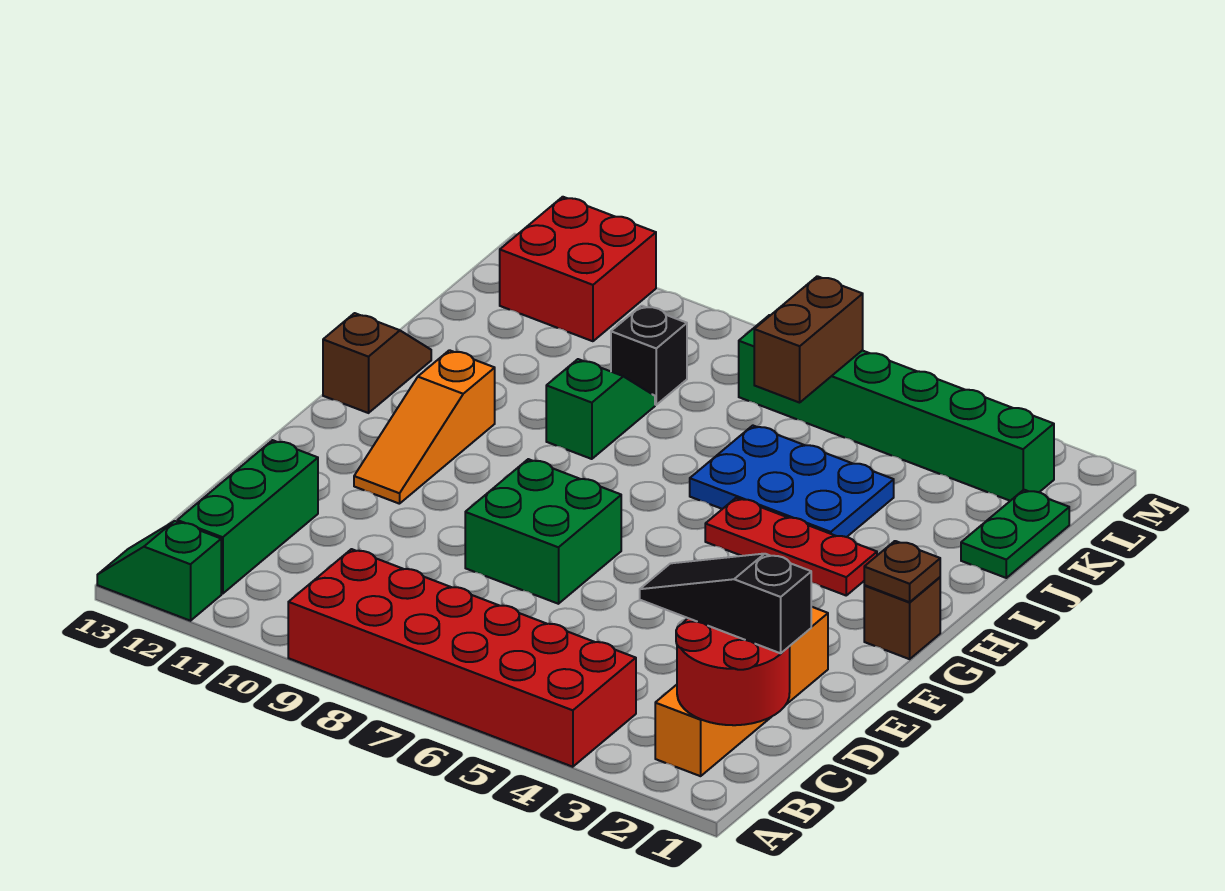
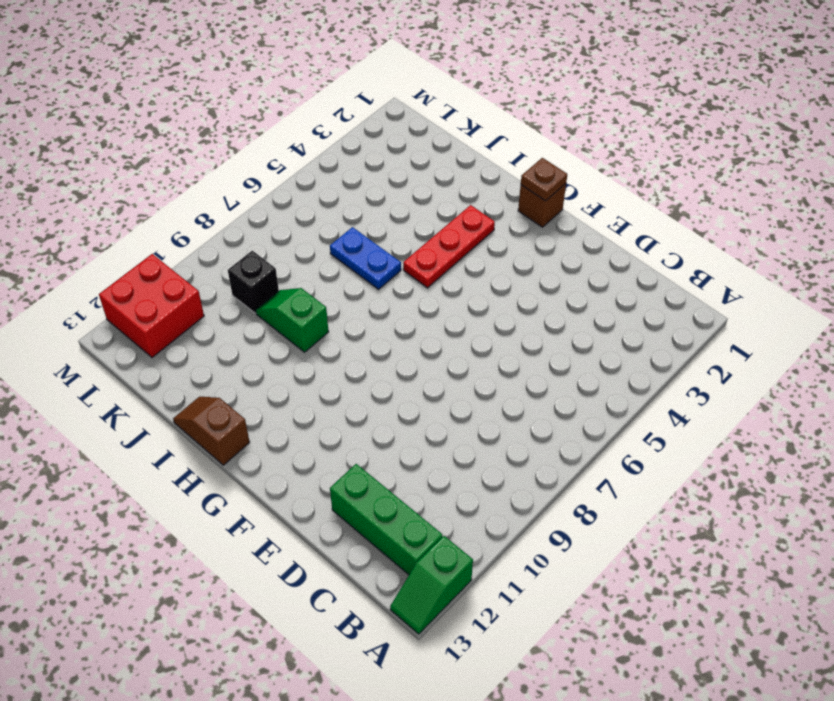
blue plate I6:J6 level 1 -> blue plate I4:J6 level 1
none -> red brick A4:B9 level 1
none -> orange brick B2:E2 level 1
none -> green brick E7:F8 level 1

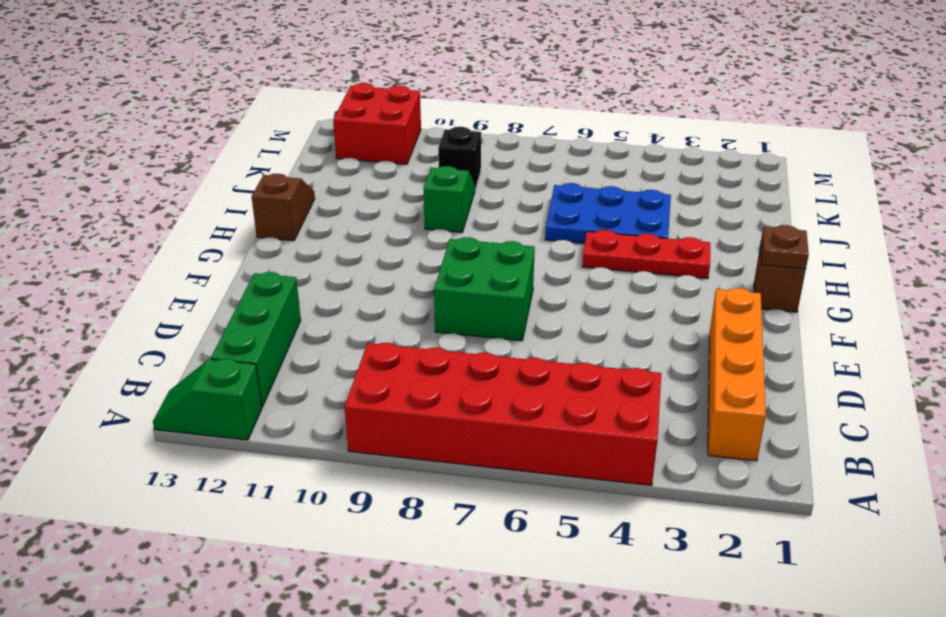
none -> orange slope F11:H11 level 1 top H
none -> green plate J1:K1 level 1
none -> green brick L2:L7 level 1

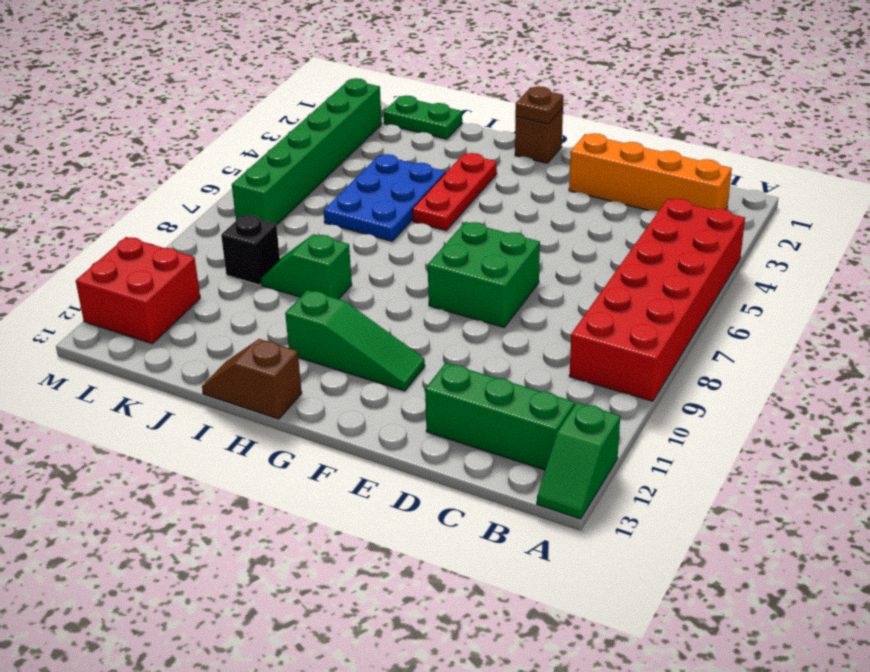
green slope F11:H11 level 1 top H -> orange slope F11:H11 level 1 top H
none -> red round brick B1:C2 level 2
none -> brown brick K6:L6 level 2
none -> black slope C1:C3 level 3 top 1

